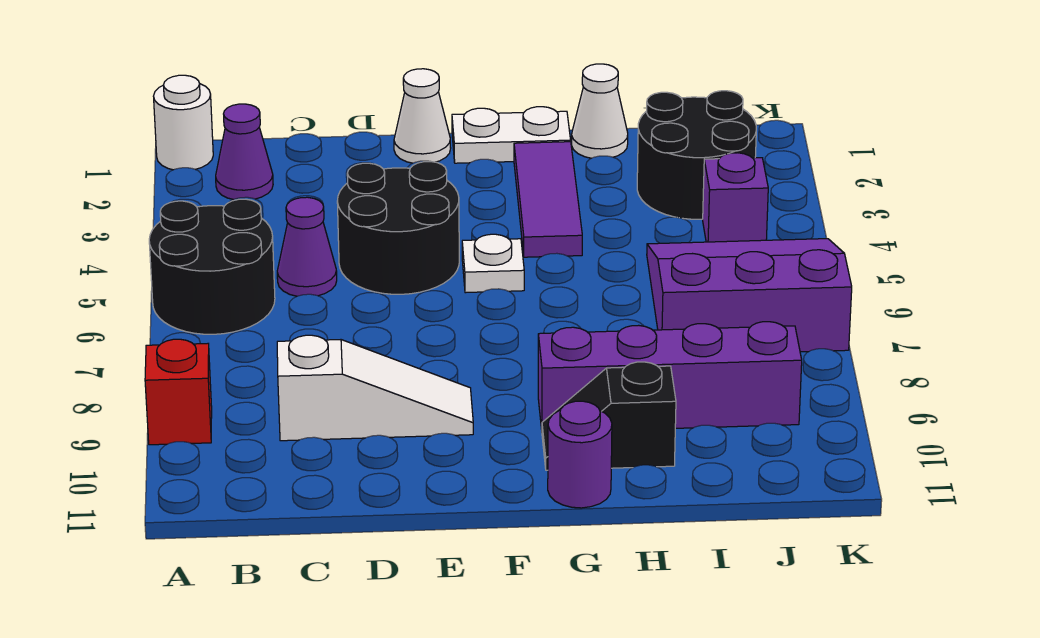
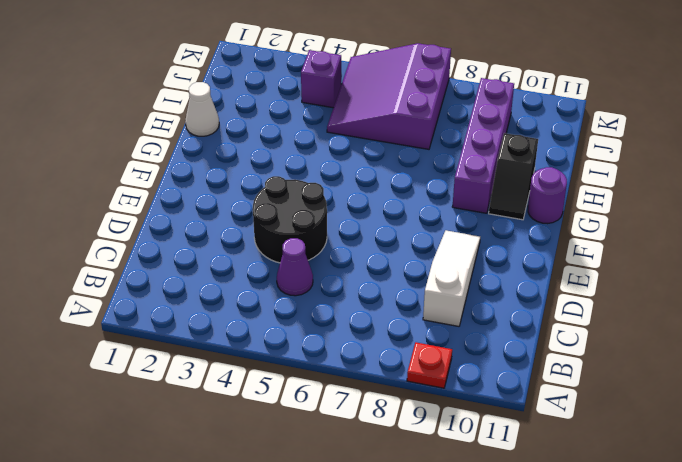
red plate A9 level 1 -> red brick A9 level 1
none -> white round brick A1 level 1
none -> black round brick A5:B6 level 1
none -> purple cone B2 level 1

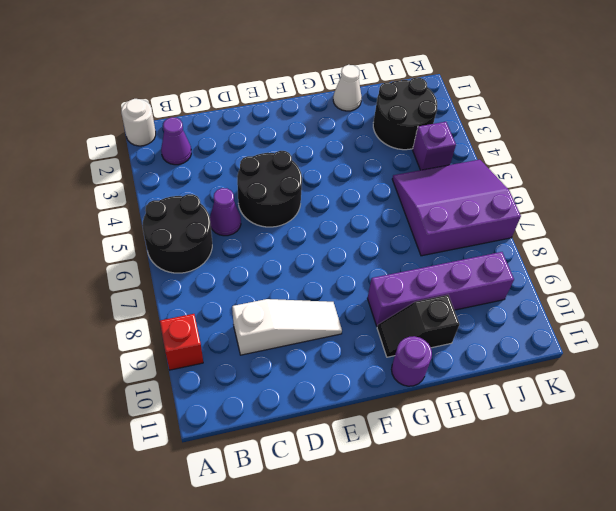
none -> white cone E1 level 1
none -> white plate F1:G1 level 1
none -> white plate F5 level 1

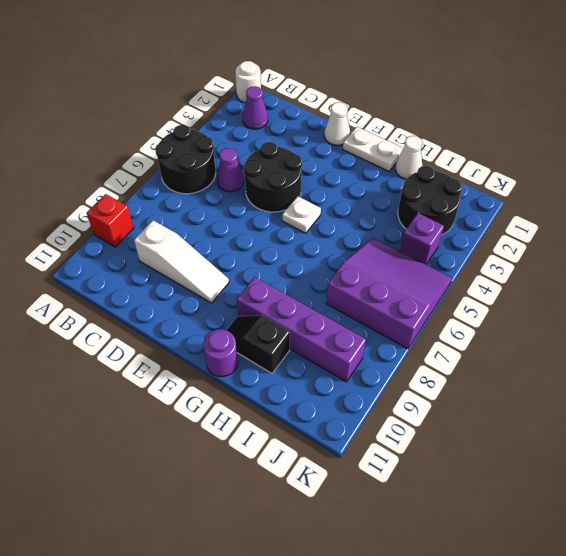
none -> purple tile G2:G4 level 1

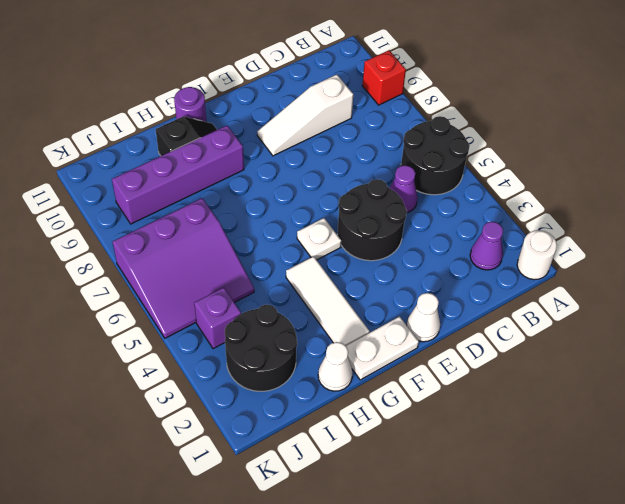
white tile G2:G4 level 1 -> purple tile G2:G4 level 1

